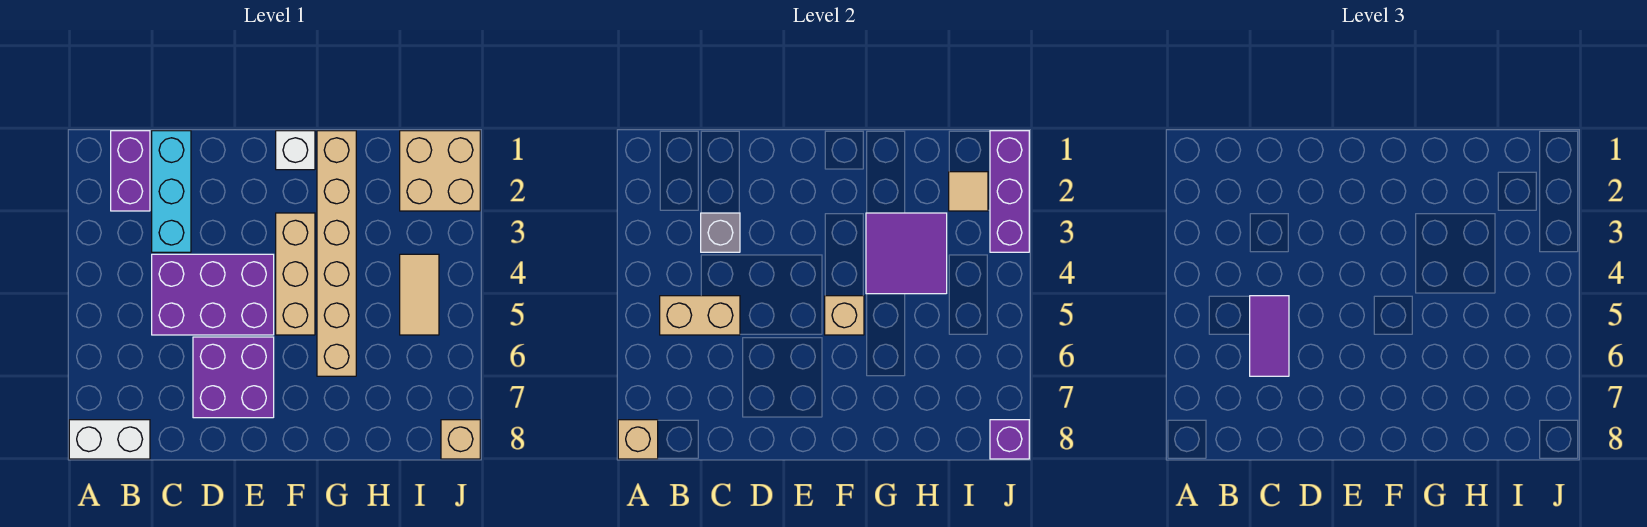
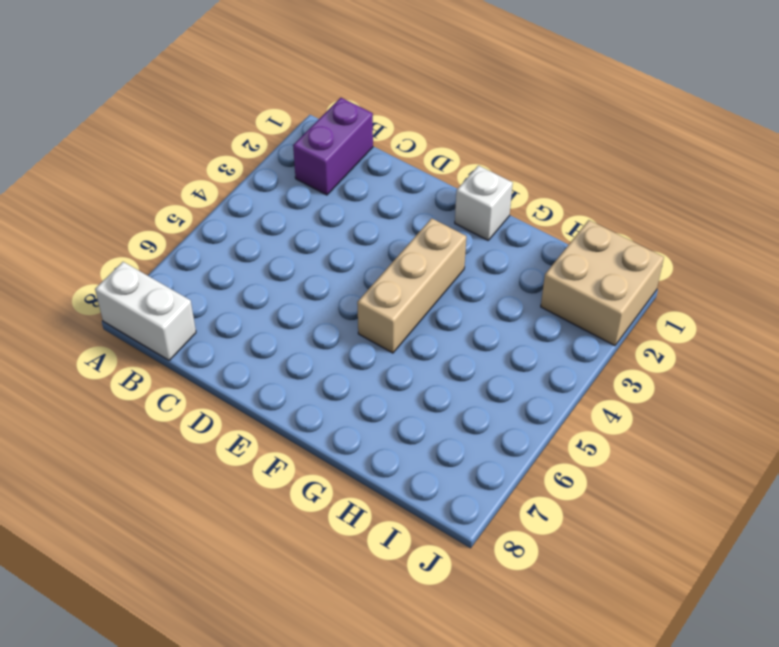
none -> cyan brick C1:C3 level 1
none -> purple brick C4:E5 level 1
none -> purple brick D6:E7 level 1

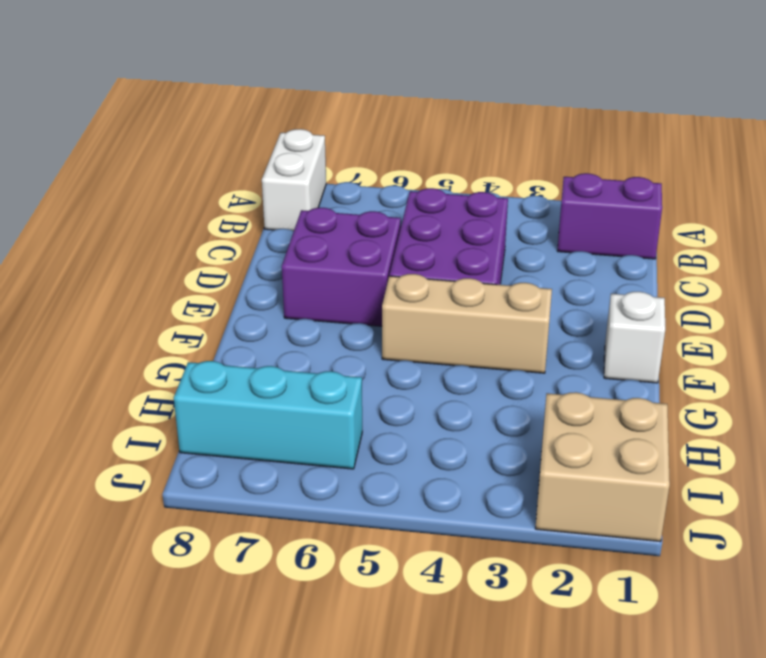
cyan brick I6:I8 level 1 -> cyan brick C1:C3 level 1
none -> tan brick G1:G6 level 1
none -> tan tile I4:I5 level 1
none -> tan brick J8 level 1

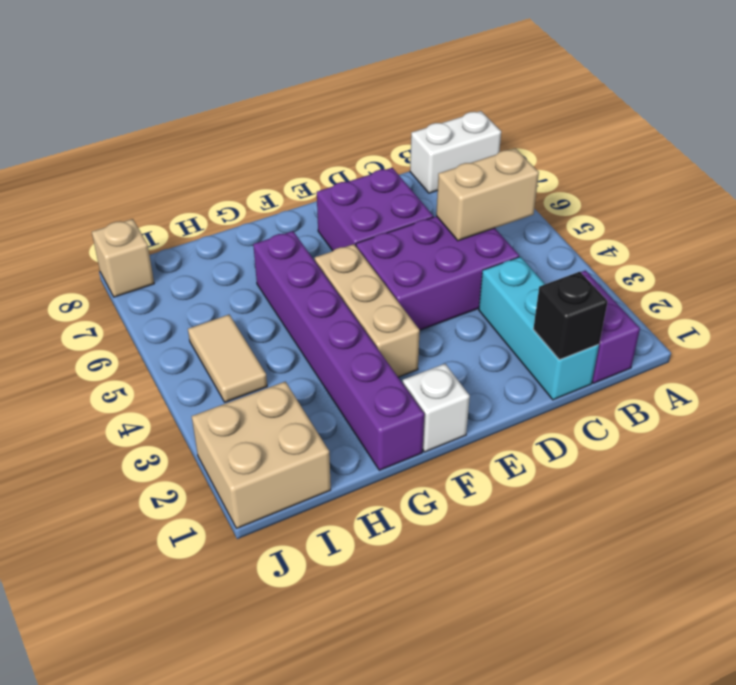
black brick C1 level 2 -> none
purple brick G1:G6 level 1 -> tan brick G1:G6 level 1
none -> tan brick A8 level 2
none -> grey brick C3 level 2
none -> tan brick F5 level 2

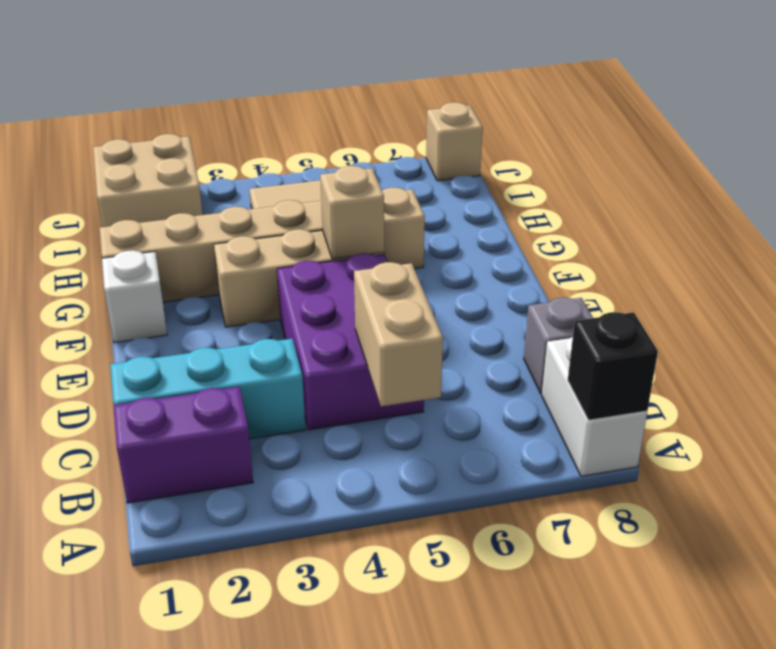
black brick A8 level 2 -> tan brick A8 level 2
grey brick C8 level 1 -> grey brick C3 level 2
none -> purple brick D6:E7 level 1
none -> purple tile G3:H4 level 2
none -> tan tile I2 level 2

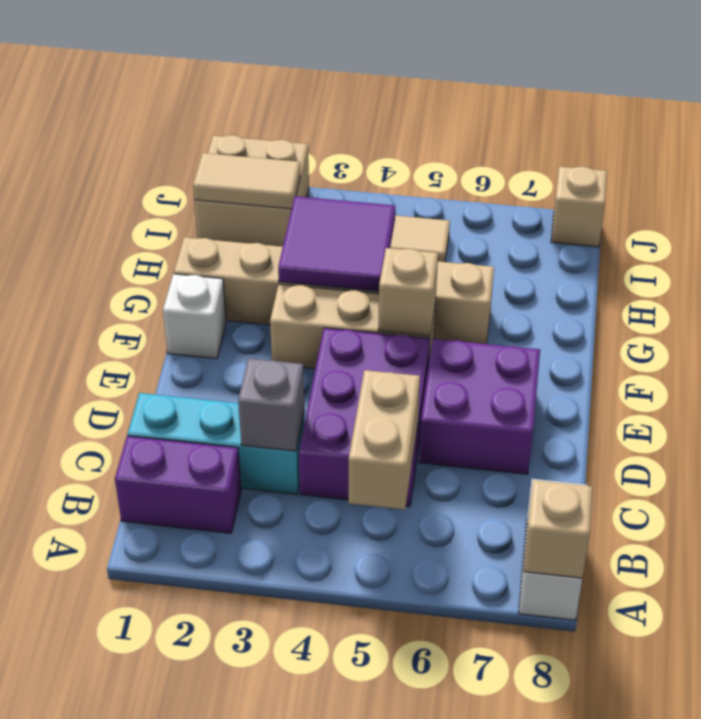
tan tile I1:I2 level 2 -> tan tile I2 level 2
none -> purple brick J1:J3 level 2
none -> purple brick J8 level 2
none -> purple tile C5:C6 level 3

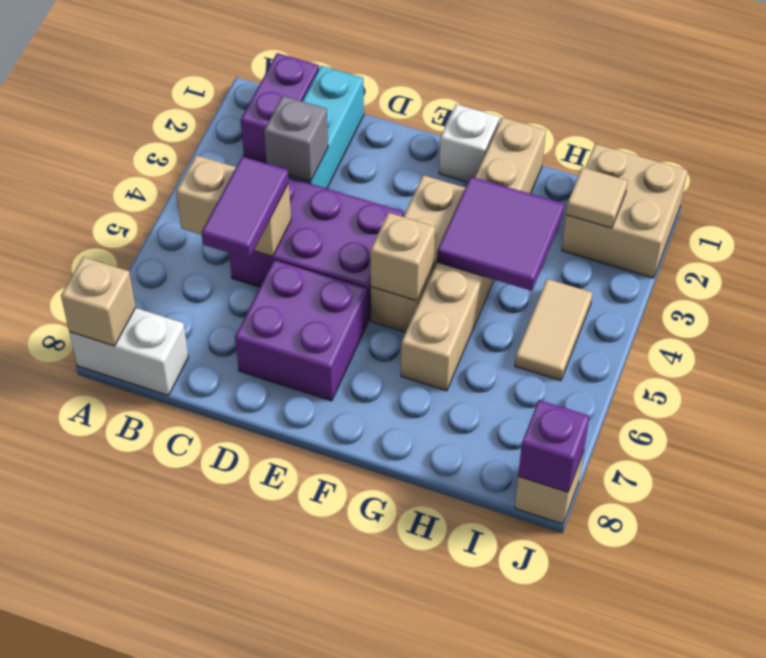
none -> purple brick J1:J3 level 2

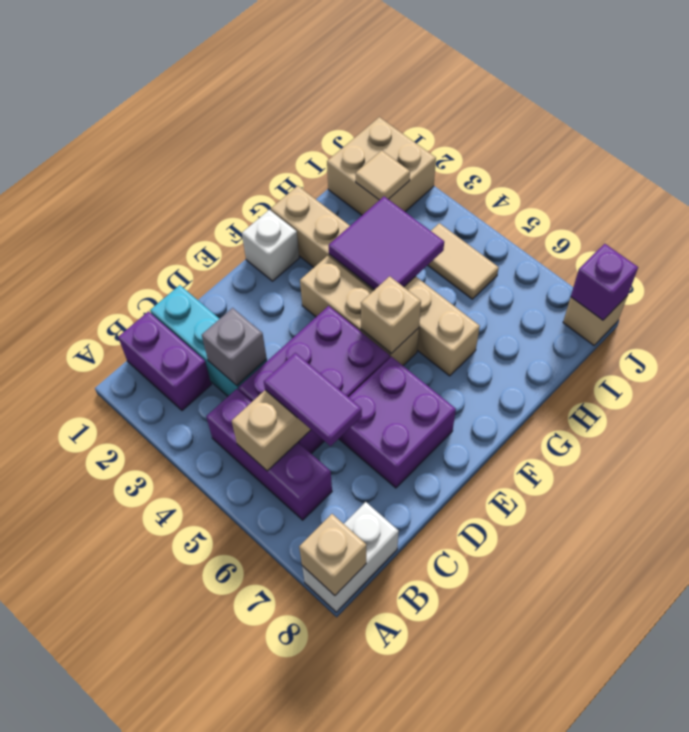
purple brick B4:B6 level 1 -> purple brick J1:J3 level 2

